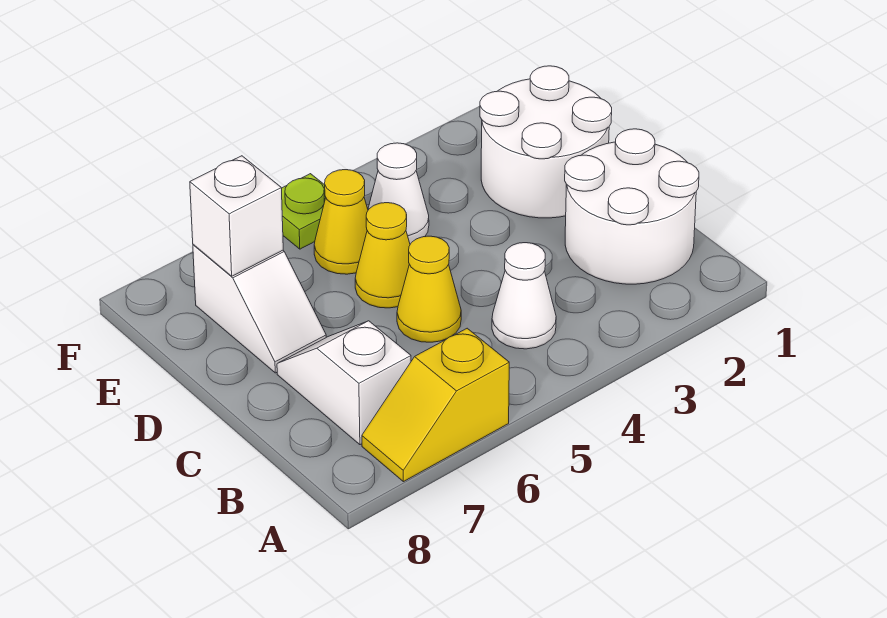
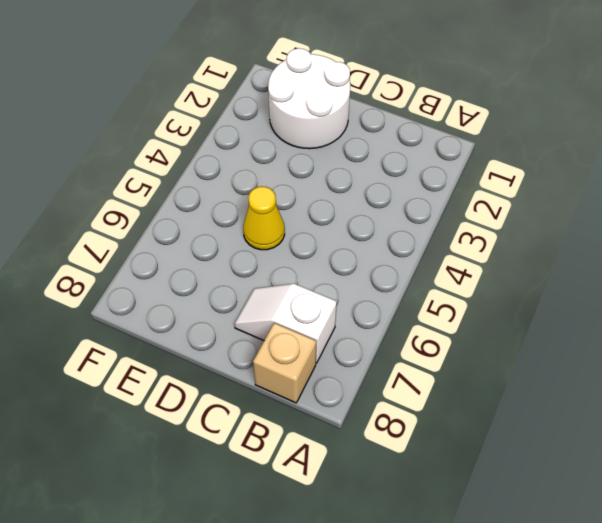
tan brick B8 level 1 -> none
none -> yellow slope A6:A7 level 1 top 6
none -> white round brick B1:C2 level 1
none -> white cone B4 level 1

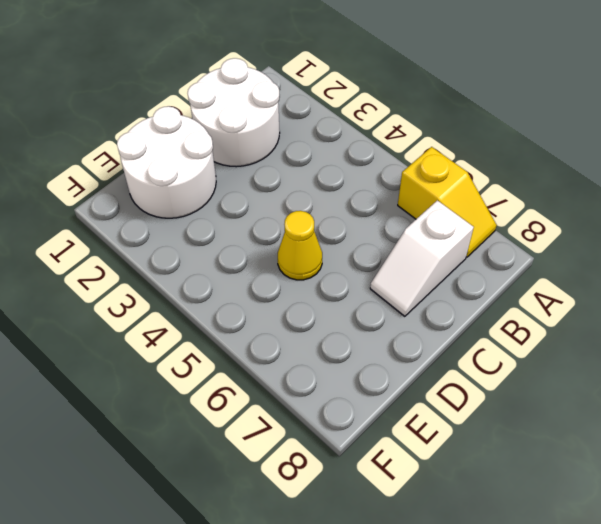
none -> white cone B4 level 1
none -> yellow cone C5 level 1
none -> white slope D7:E7 level 1 top E

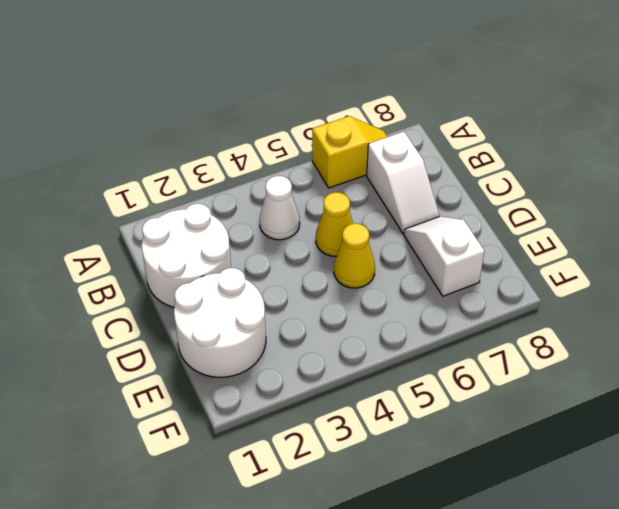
none -> white cone E4 level 1
none -> yellow cone E5 level 1
none -> lime plate F5 level 1

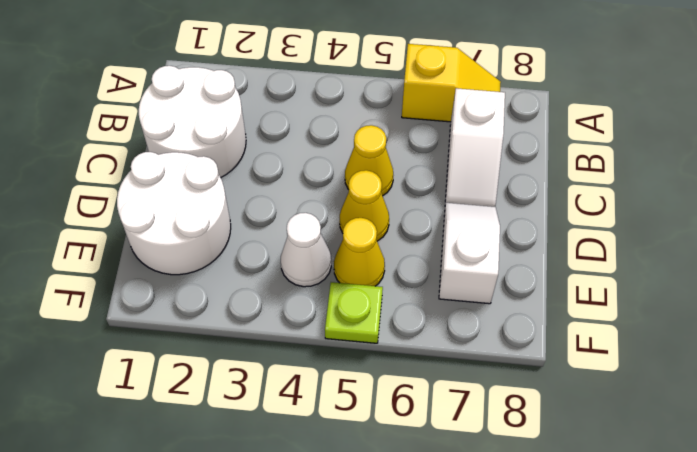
none -> white cone B4 level 1
none -> white brick E7 level 2

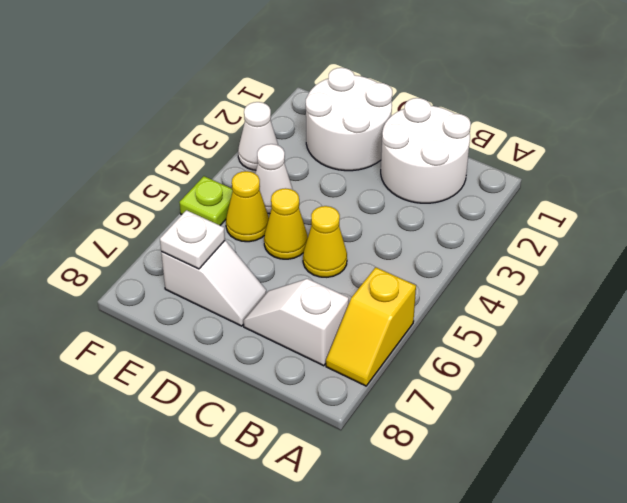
white plate E7 level 2 -> white brick E7 level 2
white cone F3 level 1 -> white cone B4 level 1

